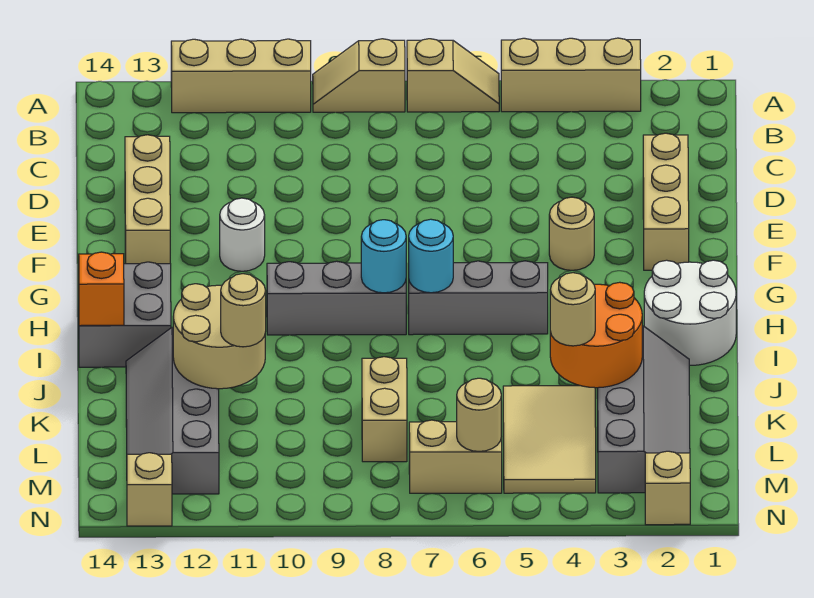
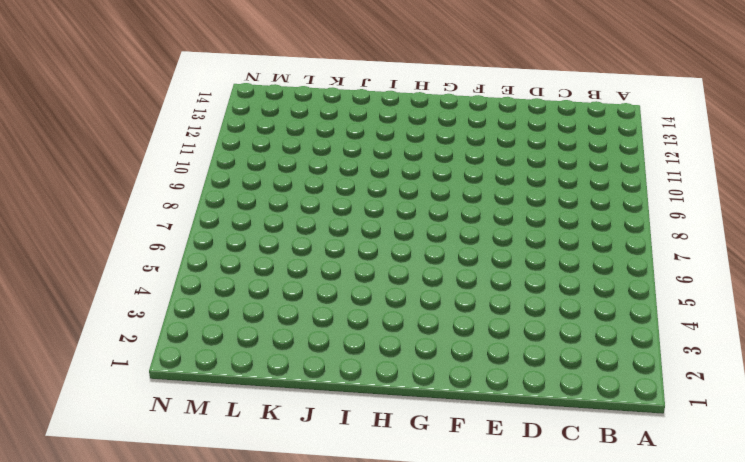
none -> tan brick A3:A5 level 1
none -> tan slope A6:A7 level 1 top 7
none -> tan slope A8:A9 level 1 top 8

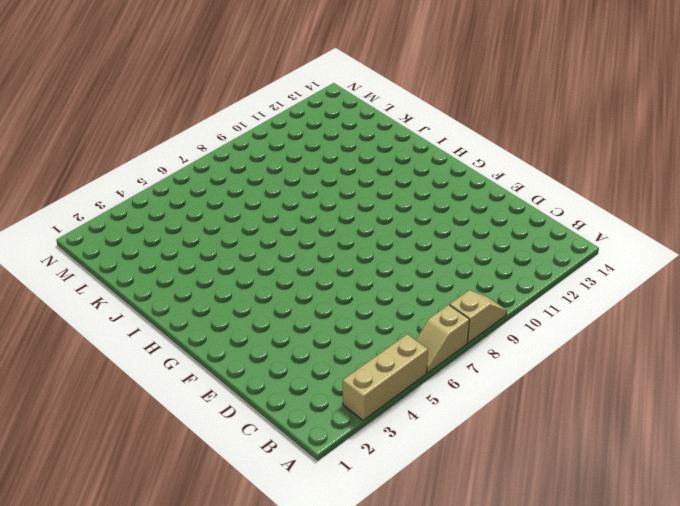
none -> tan brick A10:A12 level 1
none -> tan brick D2:F2 level 1
none -> tan brick D13:F13 level 1

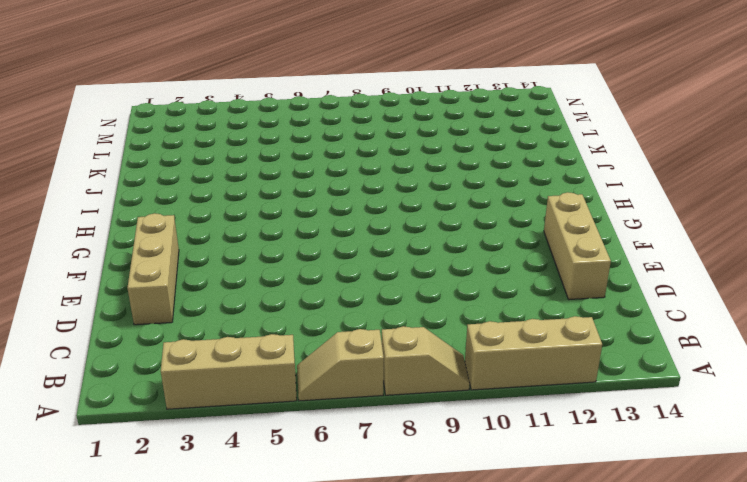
none -> tan round brick F4 level 1
none -> white round brick F11 level 1
none -> white round brick H1:I2 level 1

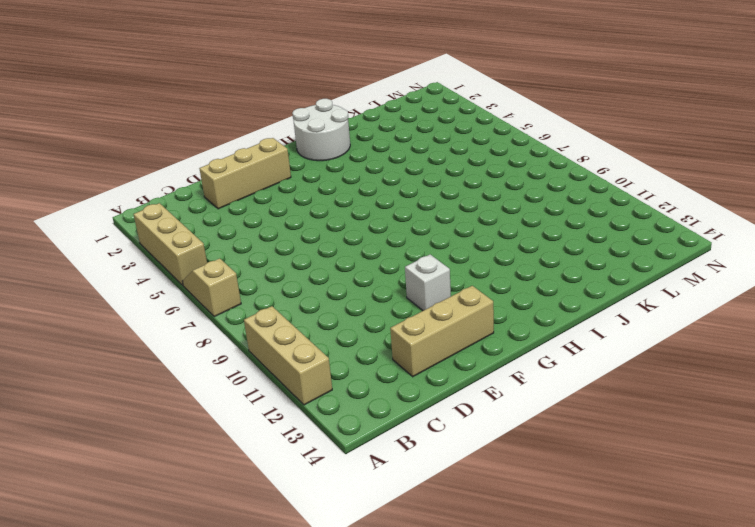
white brick F11 level 1 -> white round brick F11 level 1
none -> tan slope A8:A9 level 1 top 8
none -> tan round brick F4 level 1
none -> grey brick H5:H7 level 1

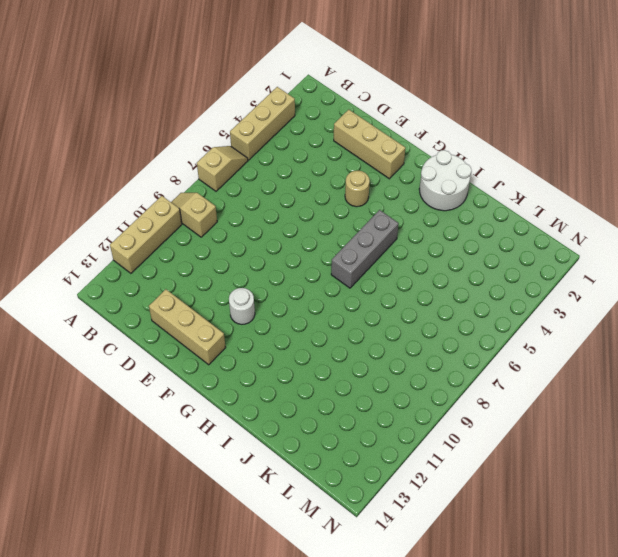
tan slope A9:B9 level 1 top B -> tan slope A8:A9 level 1 top 8
none -> grey brick H8:H10 level 1
none -> grey brick H13:I14 level 1
none -> grey slope J2:M3 level 1 top 3

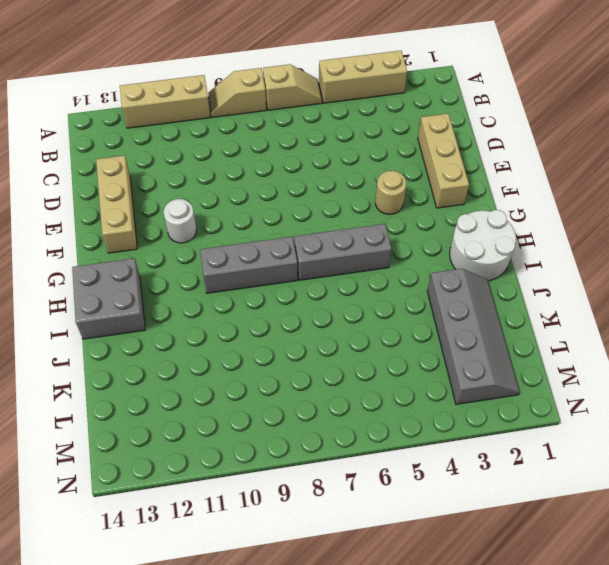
none -> grey slope J12:M13 level 1 top 12
none -> tan tile K4:M5 level 1
none -> tan brick K8:L8 level 1

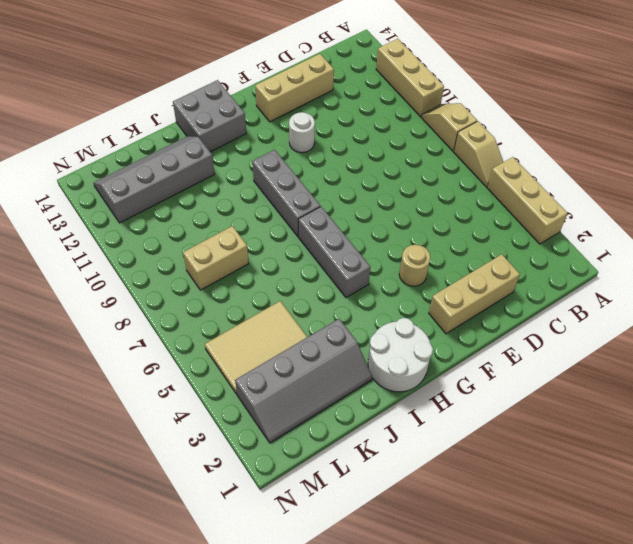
none -> tan brick M6:M7 level 1
none -> tan brick N2 level 1
none -> tan brick N13 level 1

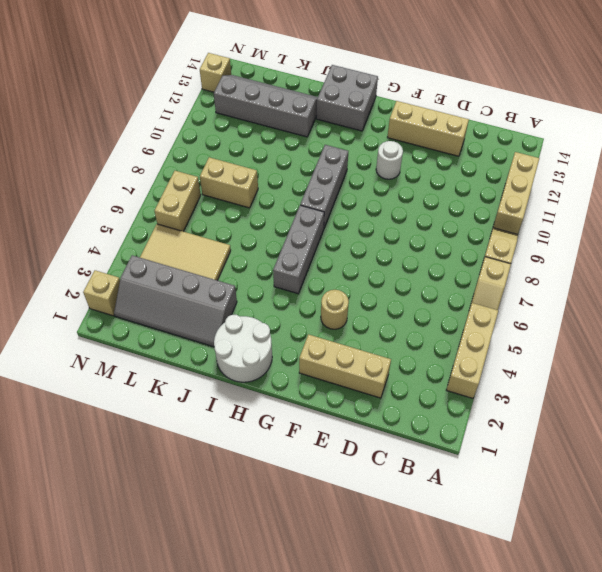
none -> cyan round brick H7 level 2
none -> cyan round brick H8 level 2
none -> orange brick I14 level 2

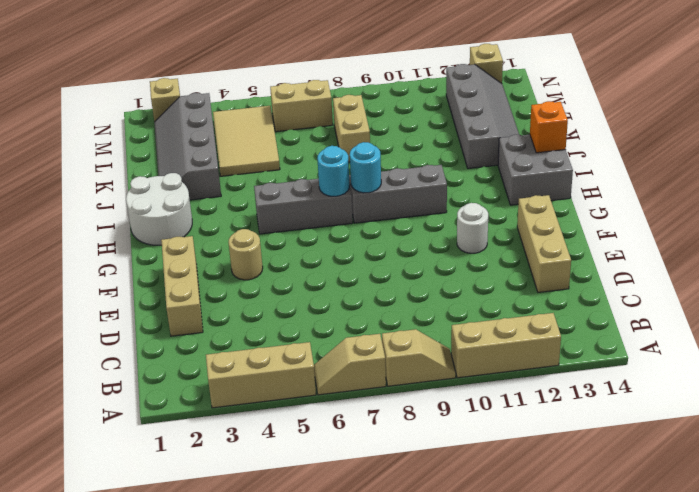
none -> orange round brick J3:K4 level 2
none -> tan round brick J11:K12 level 2
none -> tan round brick M6 level 2

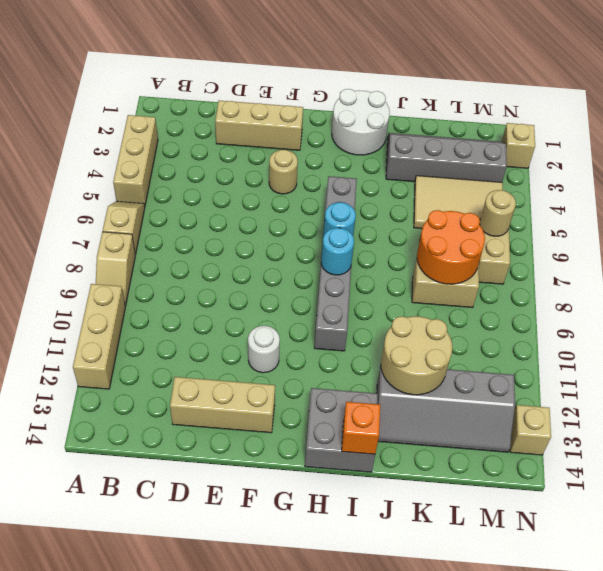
orange round brick K7:L8 level 2 -> orange round brick J3:K4 level 2
none -> tan round brick K4 level 3
none -> tan round brick K11 level 3

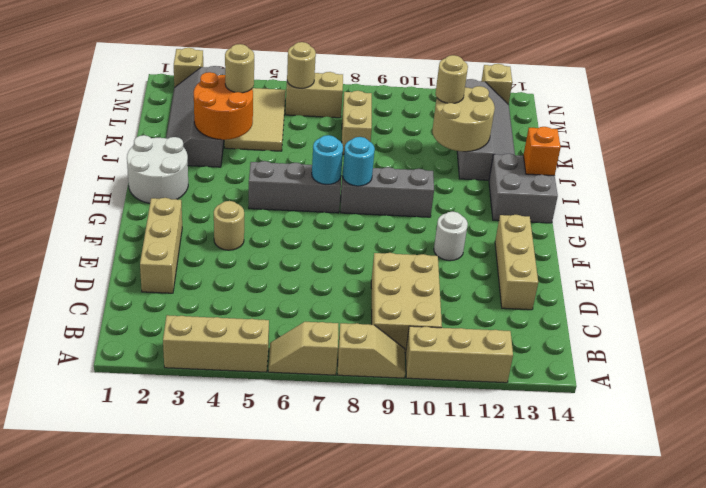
tan brick B9:D10 level 1 -> none

